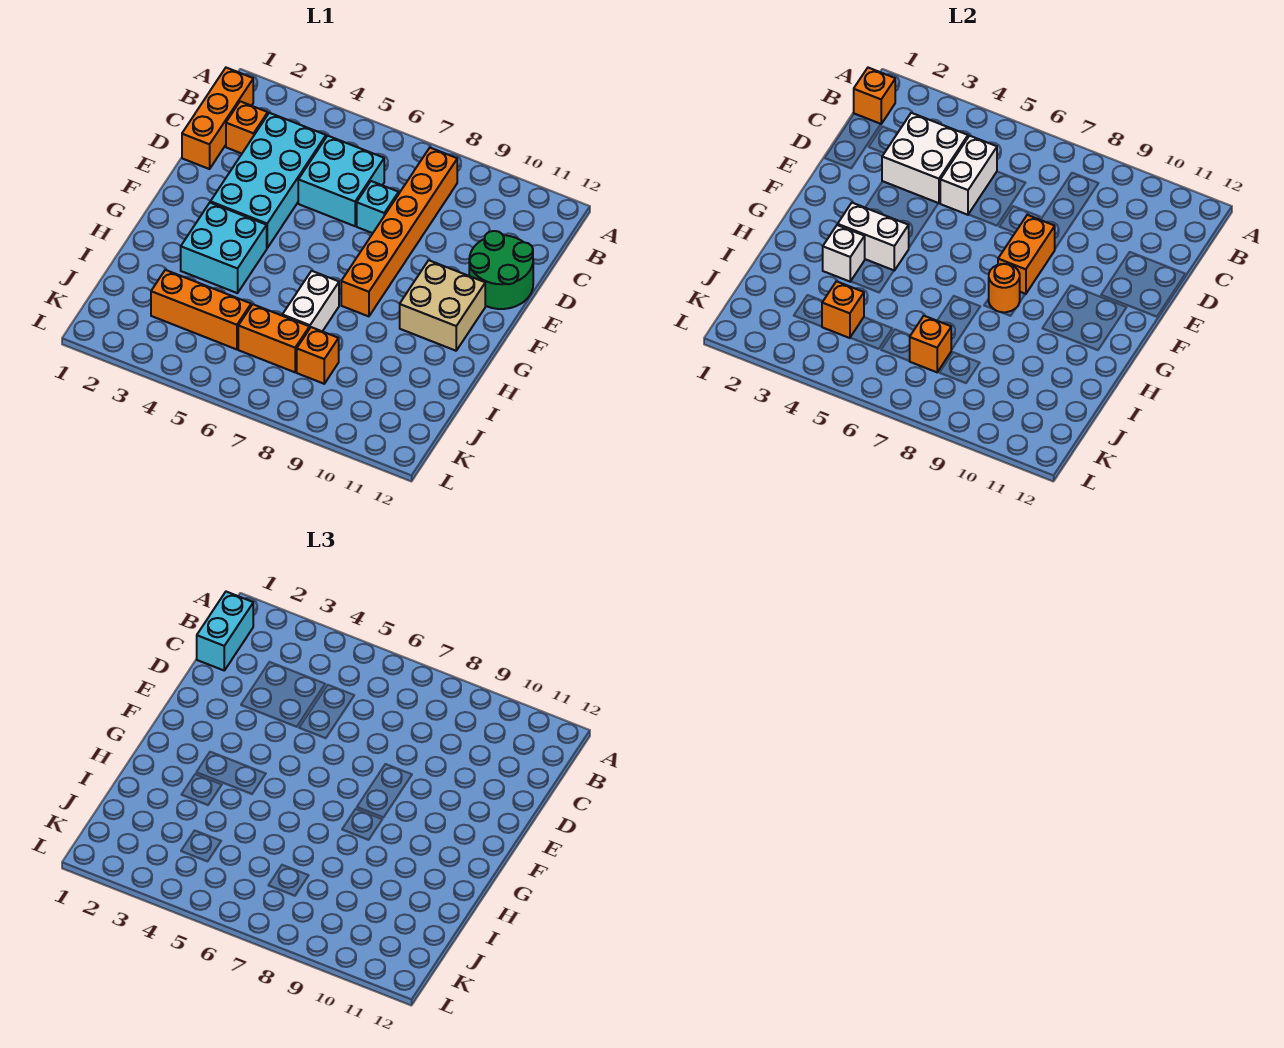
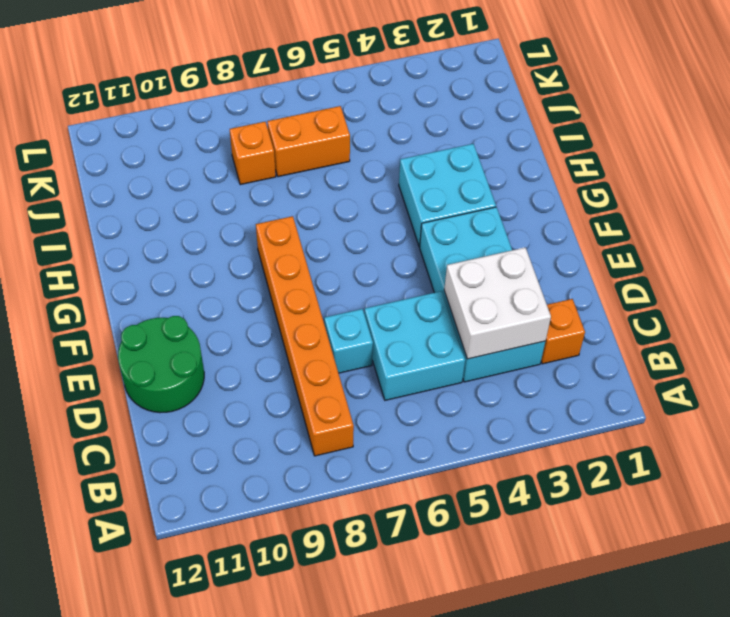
none -> orange brick B1:D1 level 1
none -> tan brick F10:G11 level 1
none -> white brick H7:I7 level 1

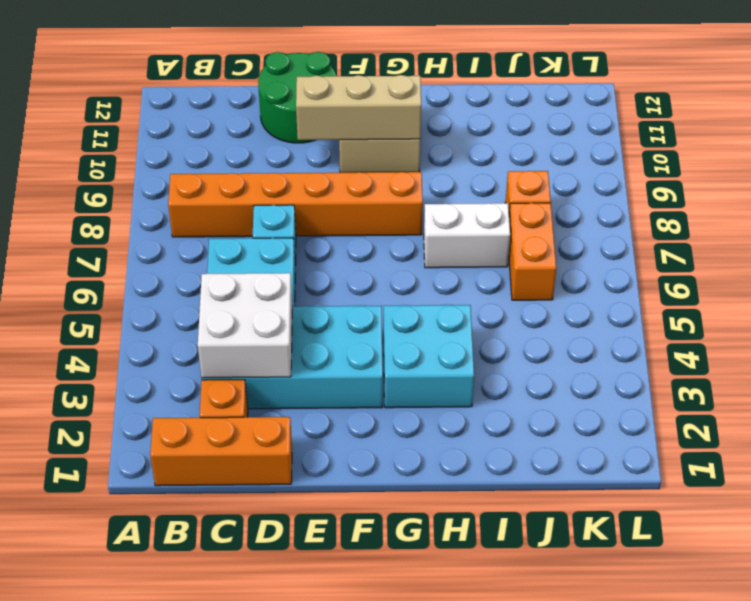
tan brick E10:G10 level 2 -> none
none -> orange brick J3:J5 level 1
none -> orange brick B1 level 2
none -> white brick C5:D5 level 2

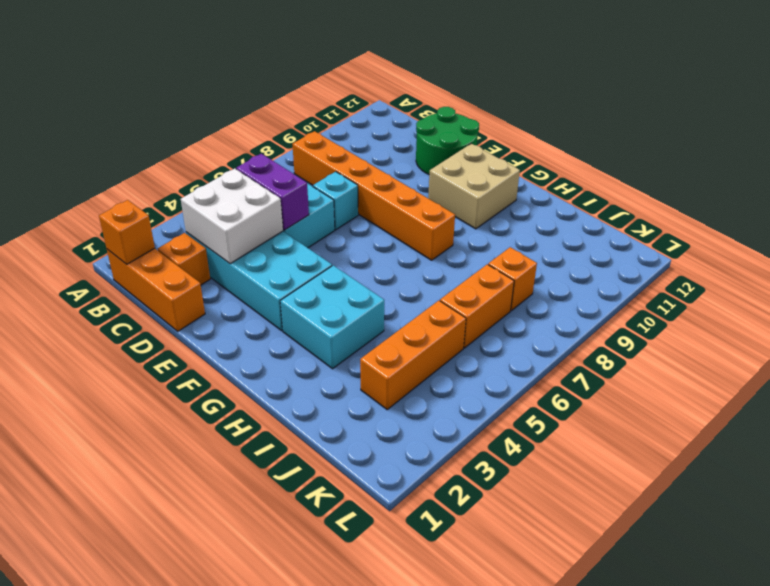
purple brick C5:D5 level 2 -> white brick C5:D5 level 2
none -> white brick H7:I7 level 1
none -> orange brick E8:F8 level 2
none -> white brick G3:G4 level 2

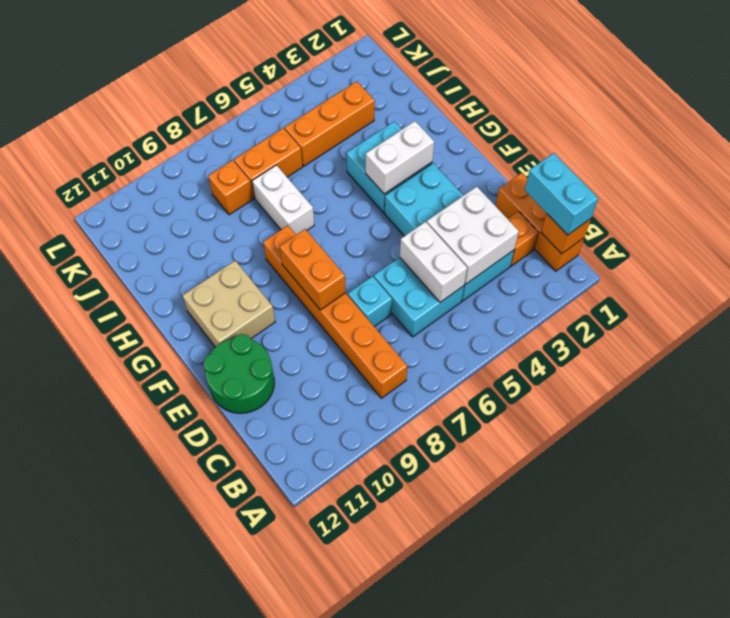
none -> orange round brick G8 level 2
none -> white brick H3 level 2
none -> orange brick J4 level 2

